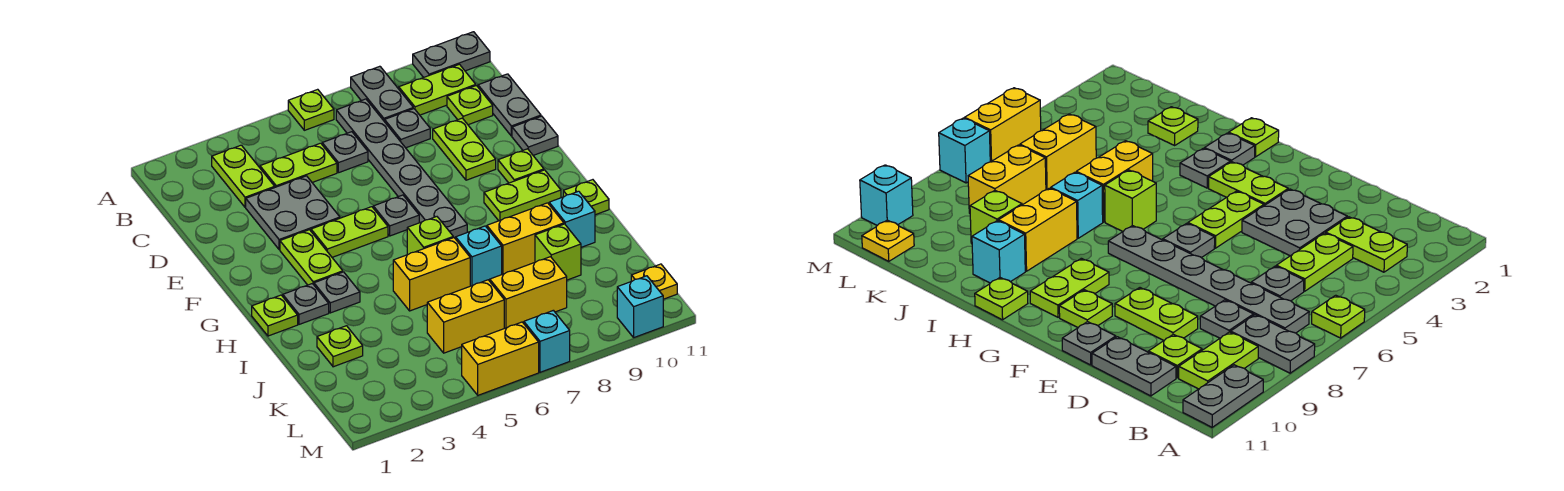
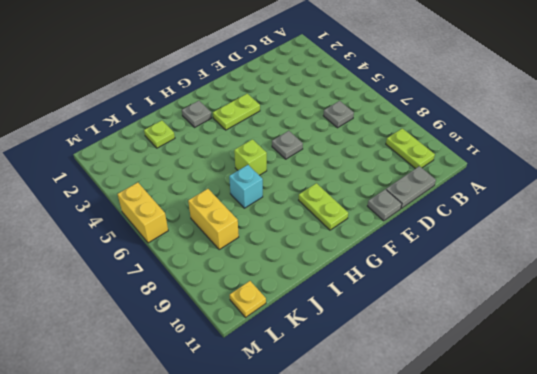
none -> lime plate A6 level 1
none -> grey plate A8:B8 level 1
none -> grey plate A10:A11 level 1
none -> lime plate B3:C3 level 1

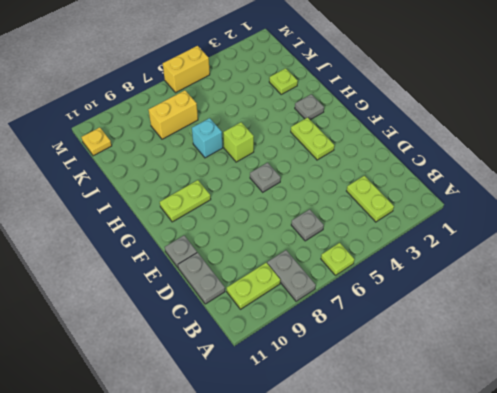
none -> grey plate A10:A11 level 1
none -> grey plate B7:G7 level 1
none -> lime plate C4:C5 level 1
none -> grey plate C8 level 1

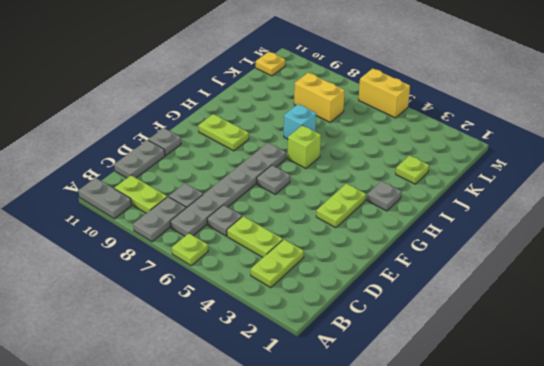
none -> lime plate C10 level 1
none -> grey plate D3:E4 level 1
none -> lime plate D9:E9 level 1
none -> lime plate F4:F5 level 1

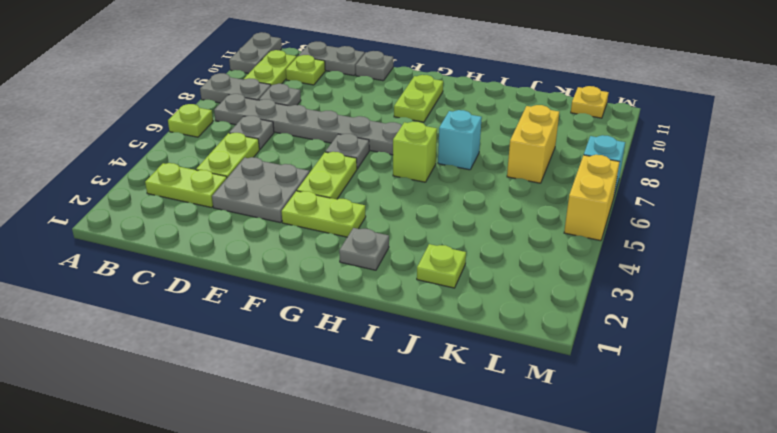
none -> lime plate D9:E9 level 1
none -> lime plate F10 level 1
none -> lime plate H1 level 1
none -> grey plate H3 level 1

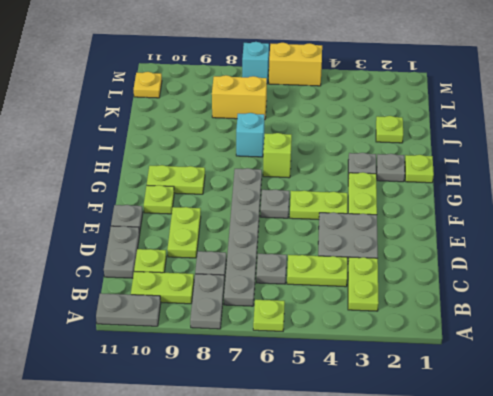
none -> lime plate H11 level 1
none -> yellow brick I5:I6 level 1
none -> yellow brick I8:I9 level 1
none -> cyan brick I10 level 1

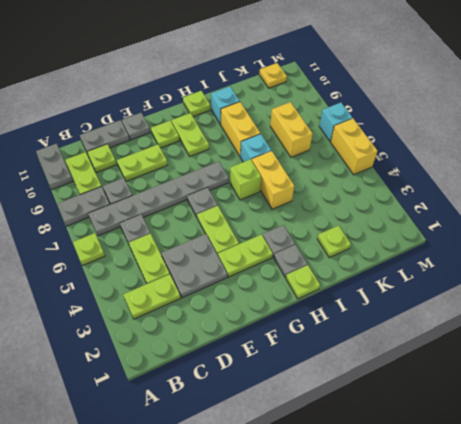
none -> lime brick J9 level 1
none -> yellow brick K5:K6 level 1
none -> cyan brick M10 level 1

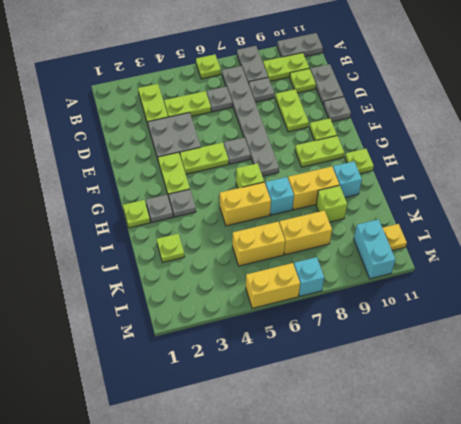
cyan brick L10:M10 level 1 -> cyan brick M10 level 1

